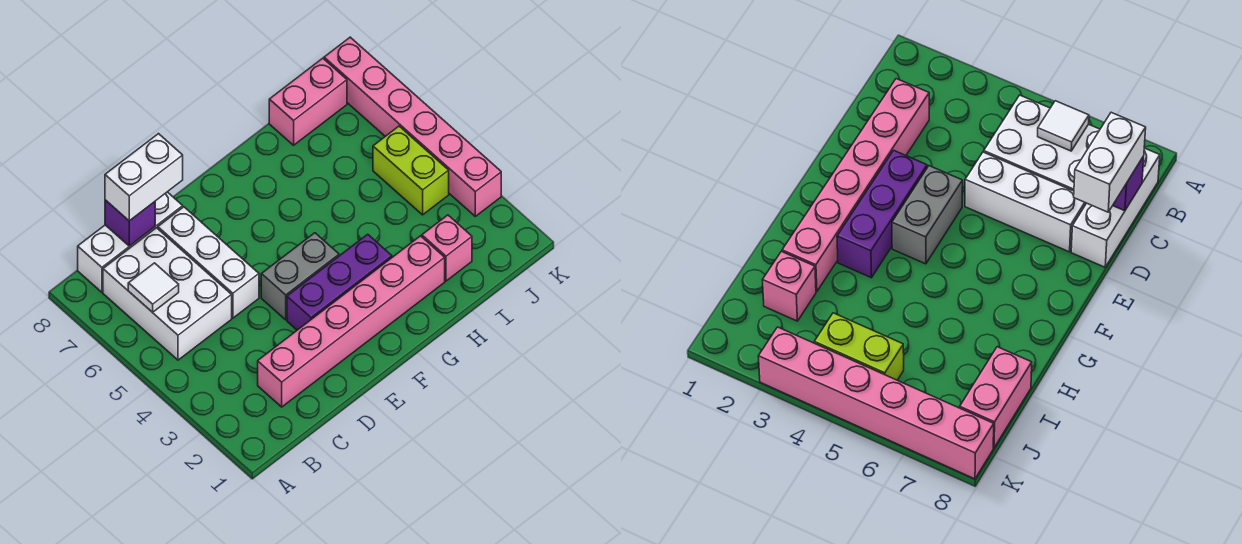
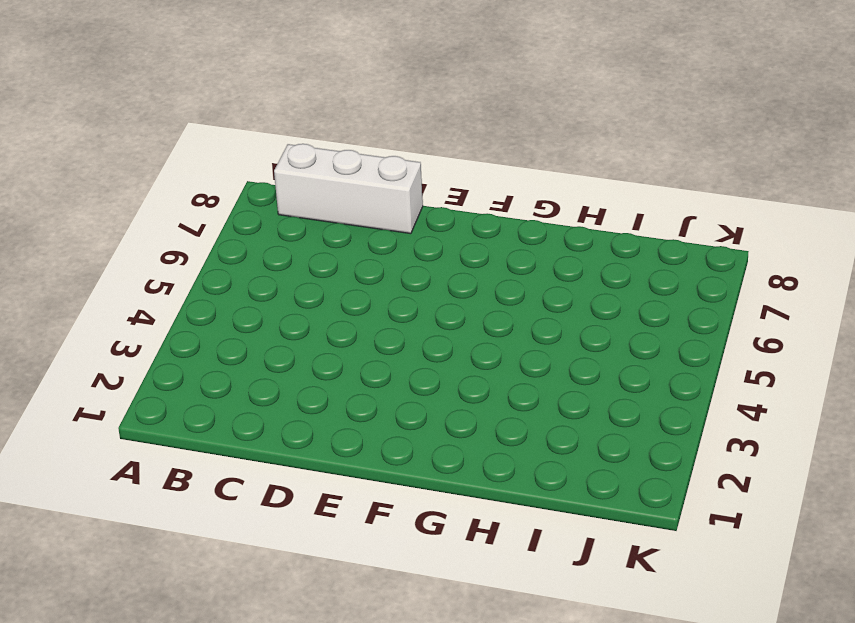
none -> white brick B5:C7 level 1
none -> pink brick C2:H2 level 1
none -> white brick D5:D7 level 1

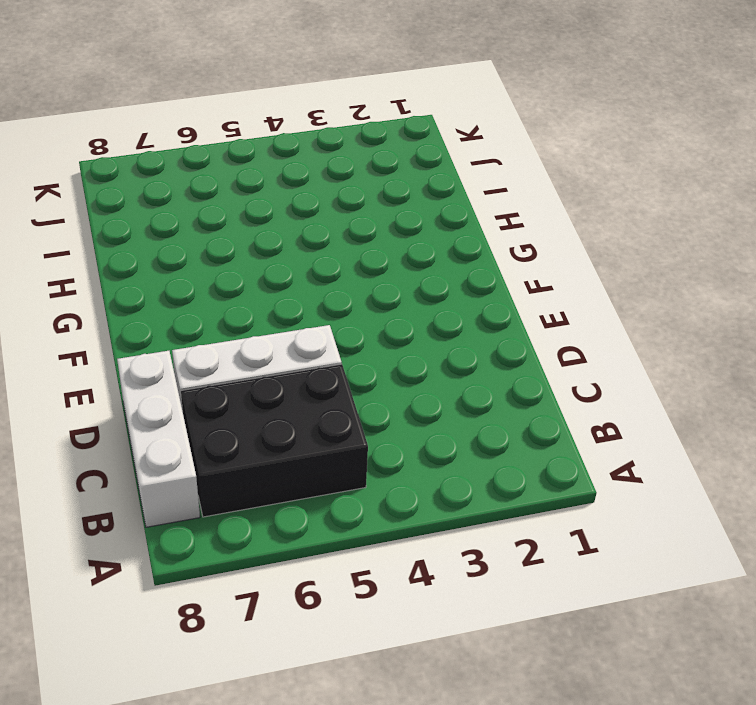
black brick B5:C7 level 1 -> white brick B5:C7 level 1
none -> pink brick C2:H2 level 1
none -> purple brick E3:G3 level 1
none -> grey brick E4:F4 level 1

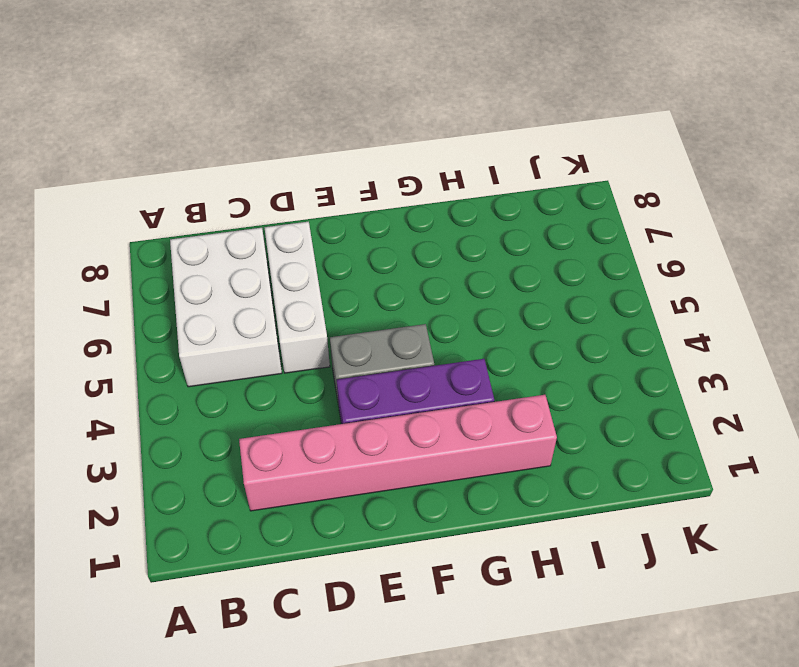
none -> white brick B8:D8 level 1
none -> pink brick I2 level 1
none -> pink brick I8:J8 level 1

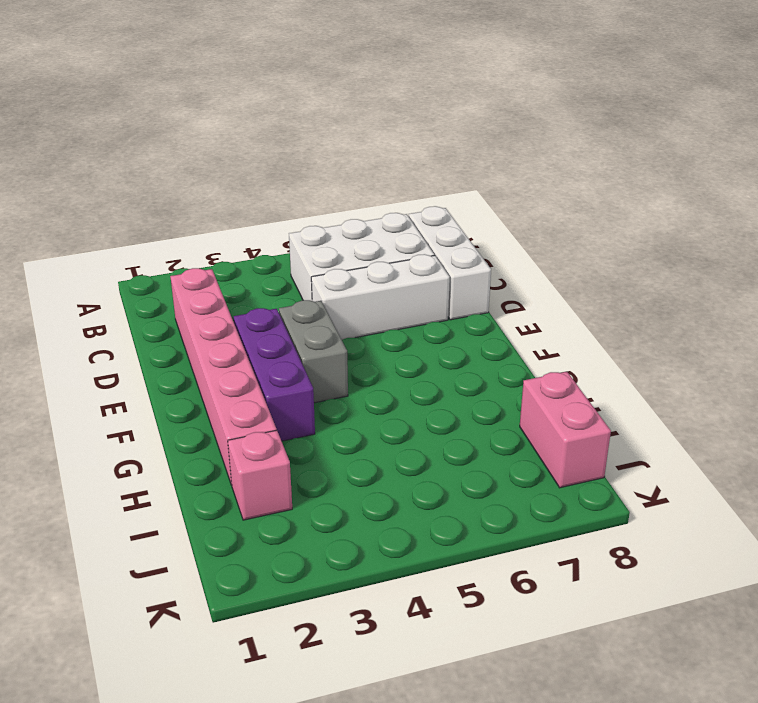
none -> lime brick J4:J5 level 1
none -> pink brick K3:K8 level 1
none -> white tile B6 level 2

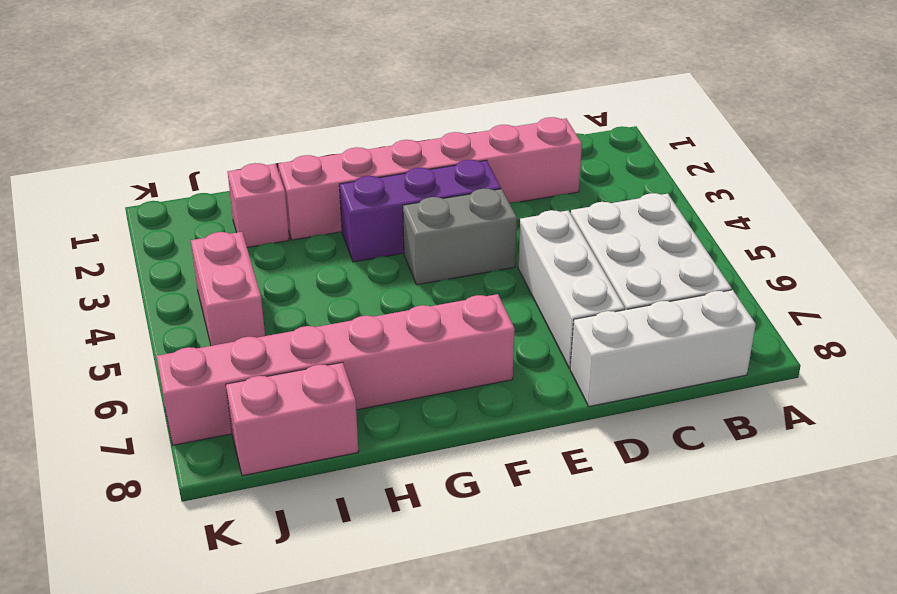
pink brick F7:K7 level 1 -> pink brick K3:K8 level 1
pink brick J4:J5 level 1 -> lime brick J4:J5 level 1
none -> white tile B6 level 2
none -> purple brick C8 level 2
none -> white brick C8:D8 level 3

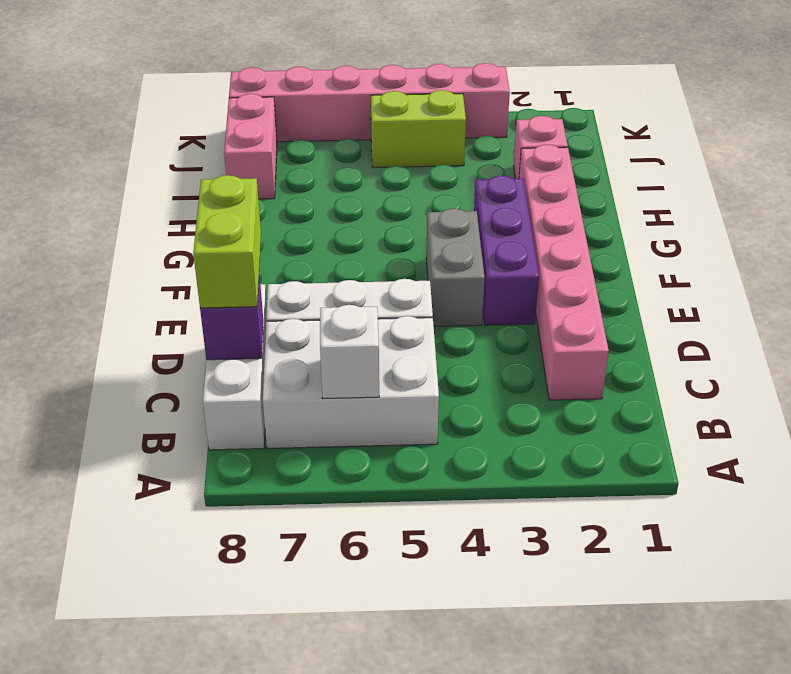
white brick B6 level 2 -> white tile B6 level 2
lime brick C8:D8 level 3 -> white brick C8:D8 level 3

